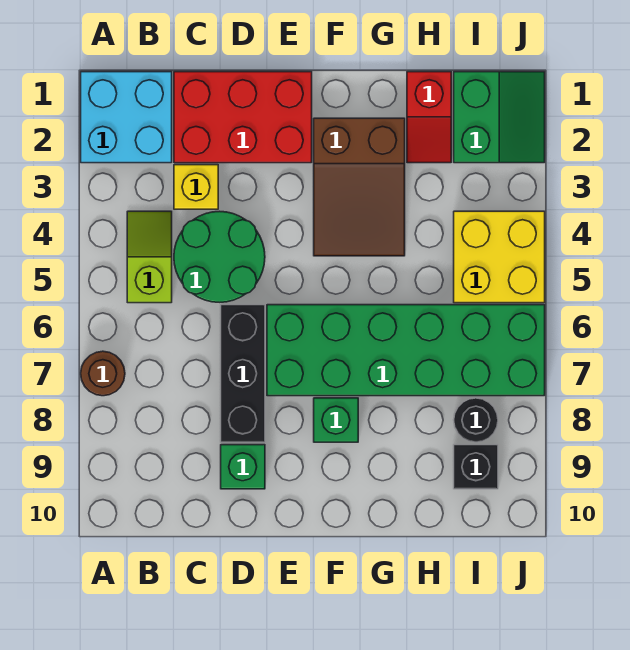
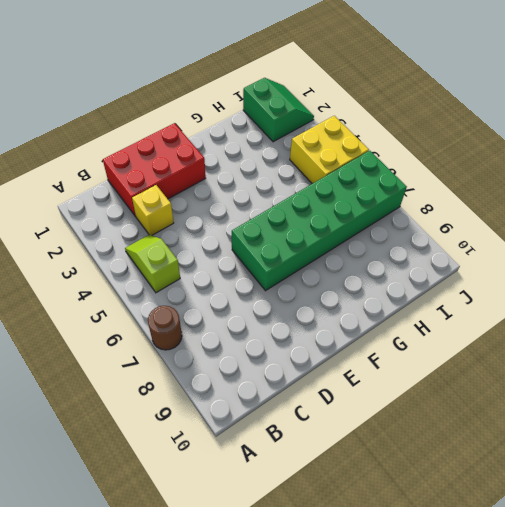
none -> cyan brick A1:B2 level 1
none -> green round brick C4:D5 level 1
none -> black brick D6:D8 level 1

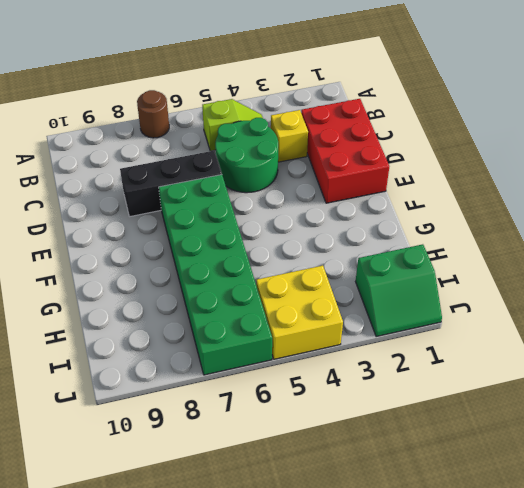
none -> cyan brick A1:B2 level 1
none -> green brick D9 level 1
none -> brown slope F2:G4 level 1 top 2

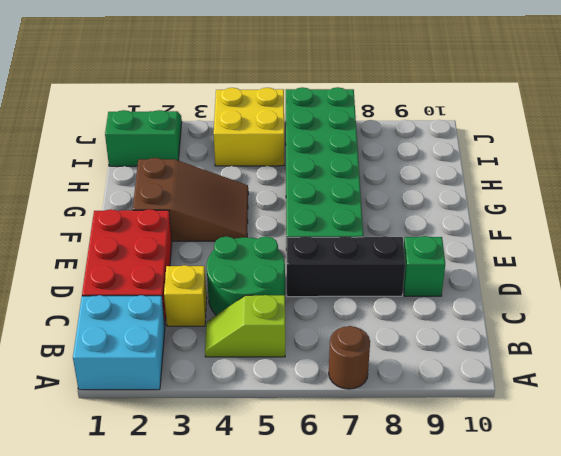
none -> green brick F8 level 1
none -> red slope H1:H2 level 1 top 1
none -> black round brick I8 level 1

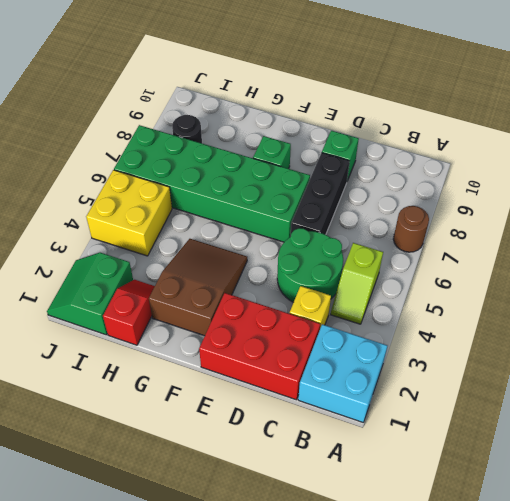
none -> black brick I9 level 1

